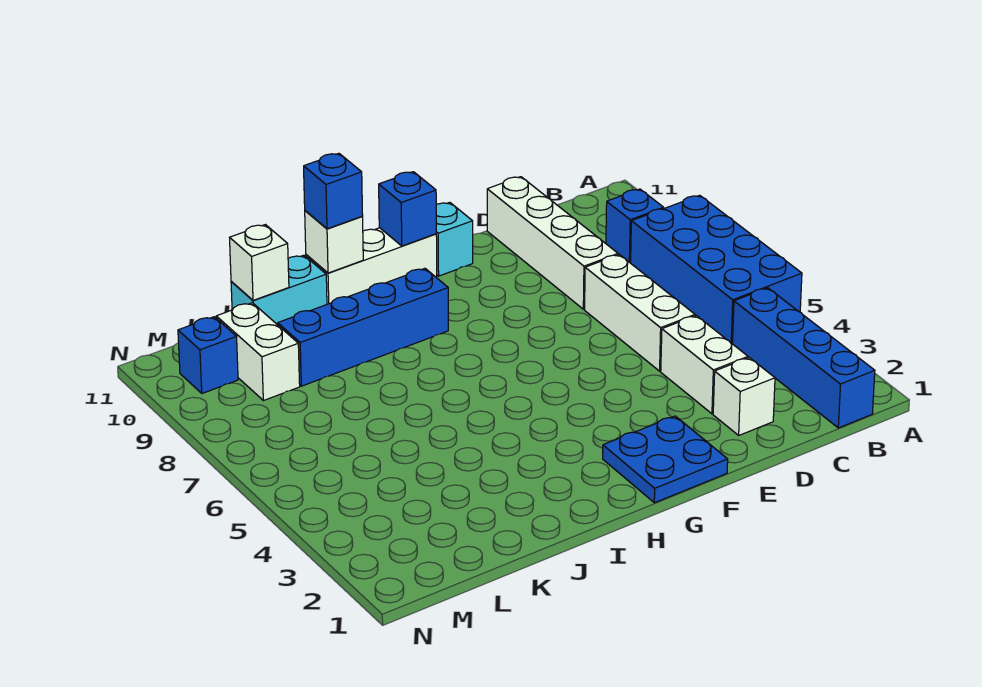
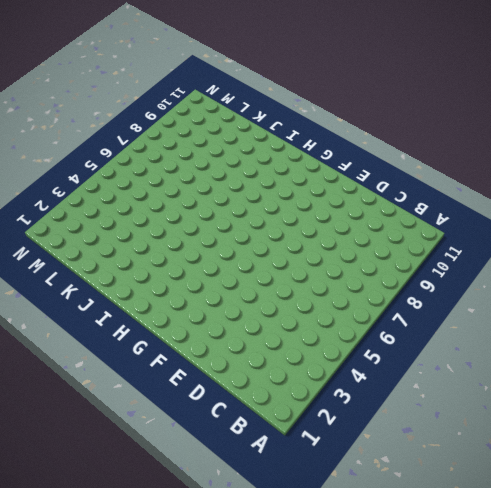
none -> blue brick A5:B8 level 1
none -> blue brick B1:B4 level 1
none -> blue brick B9 level 1

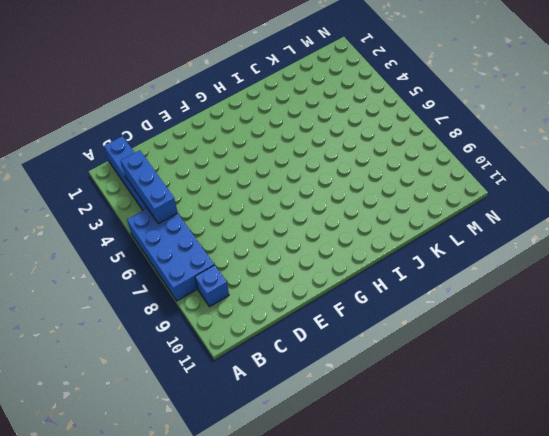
blue brick B3:B5 level 2 -> none
none -> white brick D2 level 1
none -> white brick D3:D4 level 1
none -> white brick D5:D7 level 1

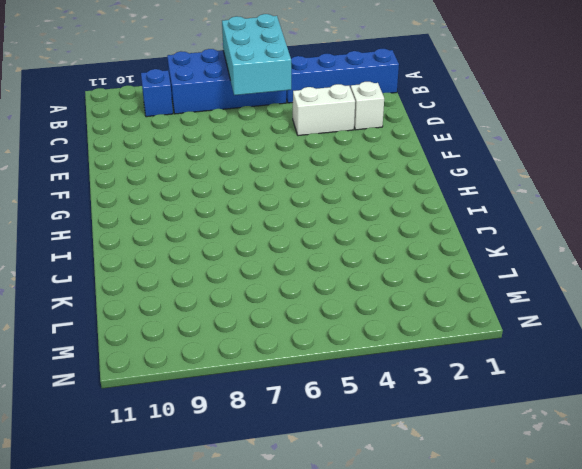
cyan brick A5:C6 level 2 -> none
none -> white brick D5:D7 level 1
none -> white brick D8:D11 level 1
none -> blue plate F1:G2 level 1

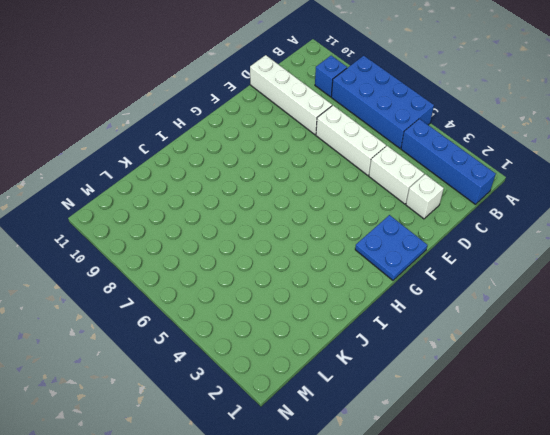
none -> cyan brick F11 level 1
none -> white brick G11:I11 level 1
none -> blue brick H9:K9 level 1

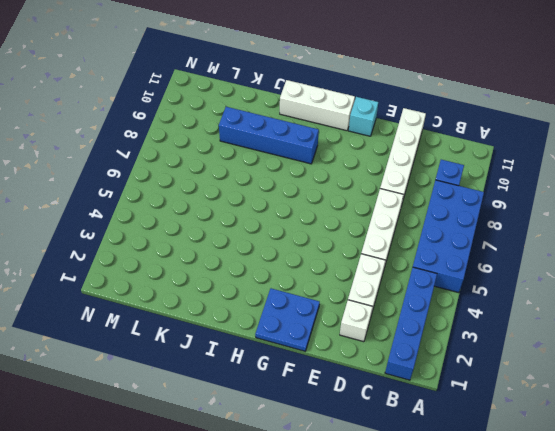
none -> cyan brick J11:K11 level 1
none -> white brick L9:L10 level 1
none -> blue brick M10 level 1

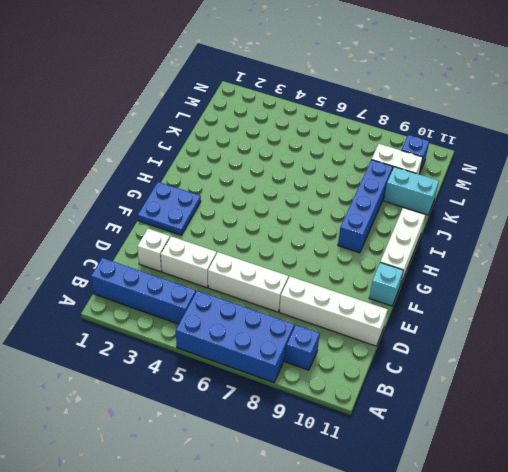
cyan brick K10:K11 level 1 -> cyan brick J11:K11 level 1
none -> blue brick G11 level 2
none -> white brick I11 level 2
none -> white brick K11 level 2

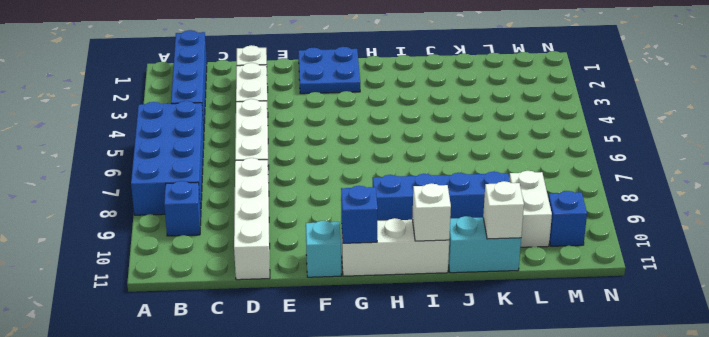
none -> blue brick I11 level 3

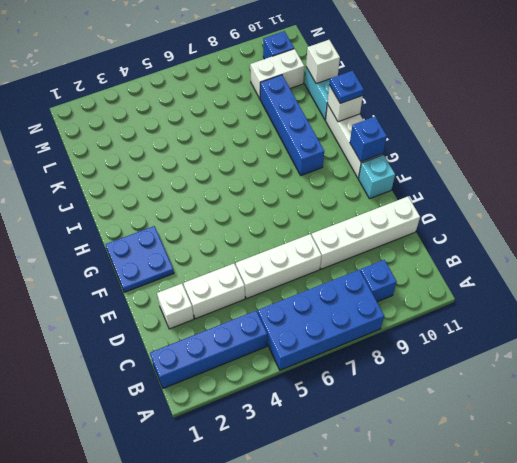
blue plate I11 level 3 -> blue brick I11 level 3

